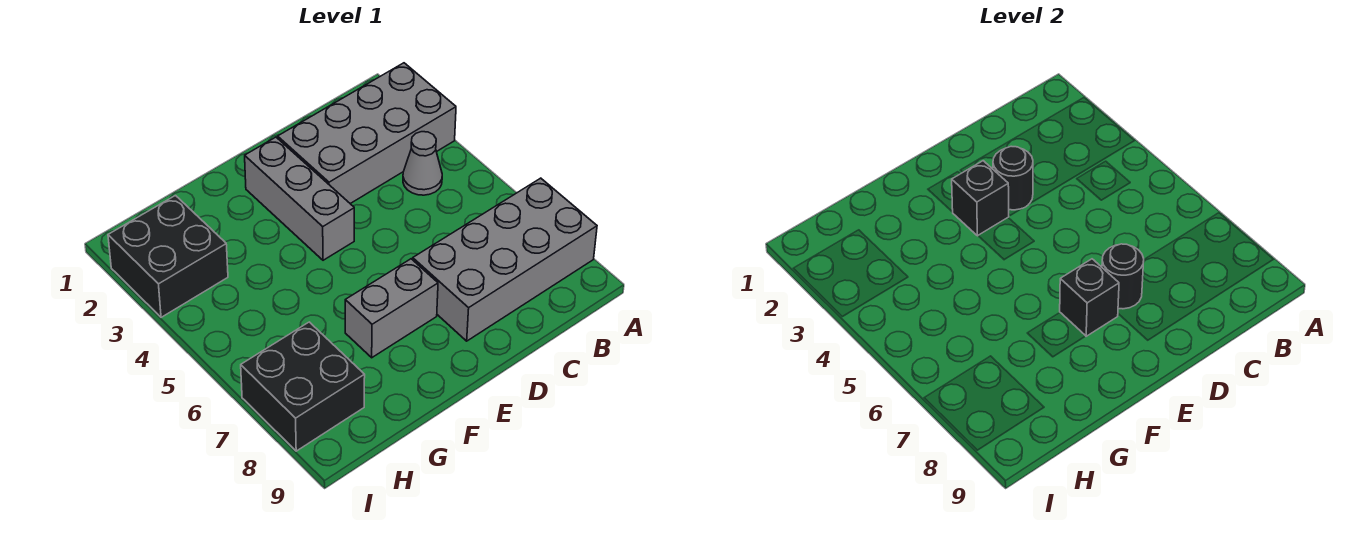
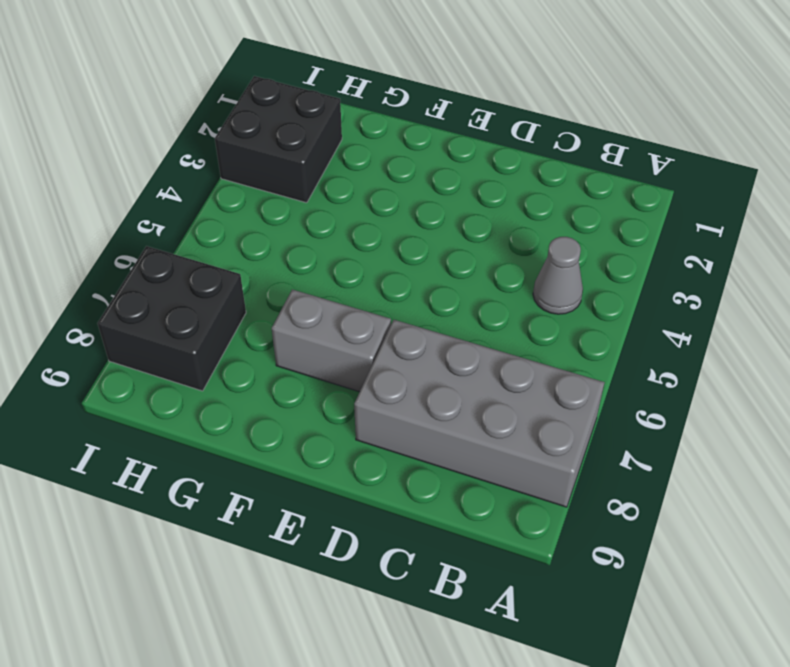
none -> grey brick A2:D3 level 1
none -> grey brick E2:E4 level 1

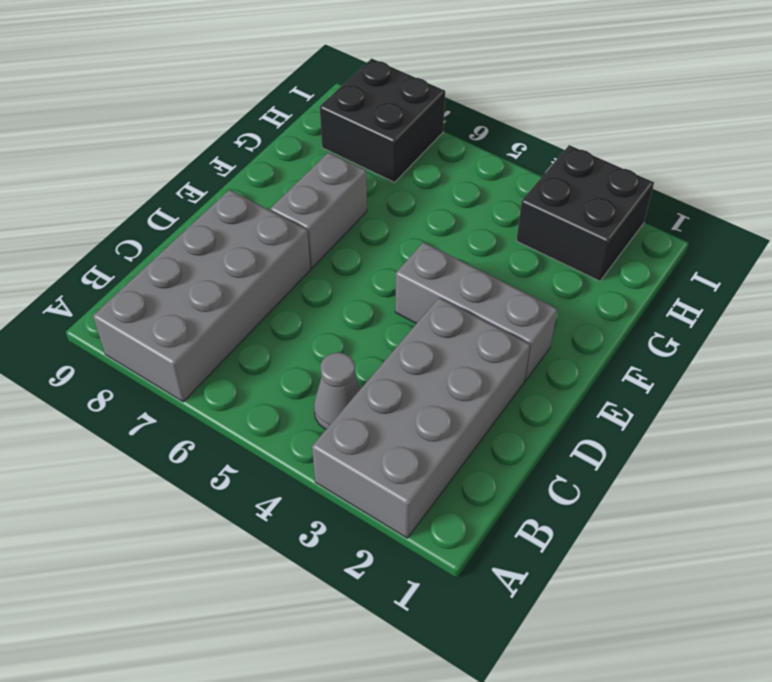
none -> black round brick D3 level 2
none -> black round brick D7 level 2

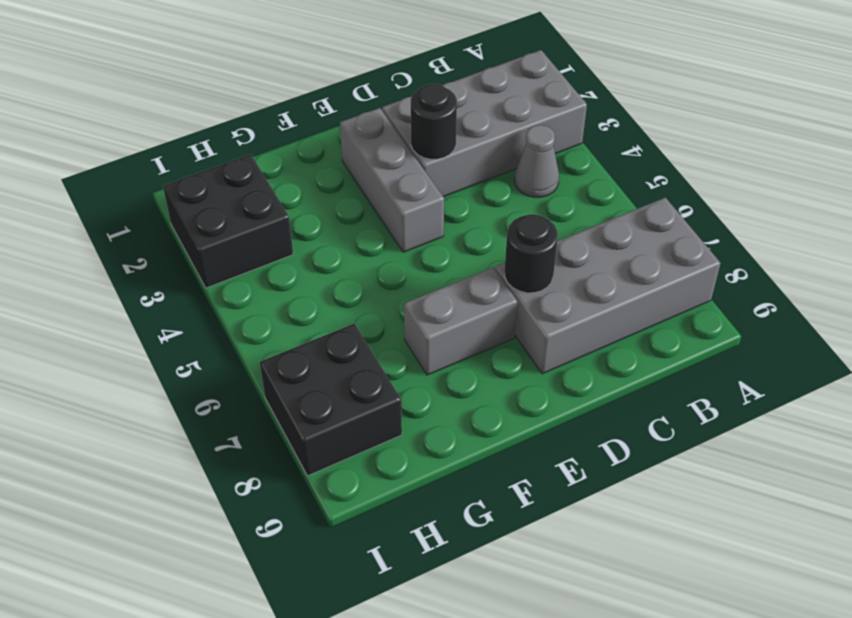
none -> black brick E3 level 2
none -> black brick E7 level 2

